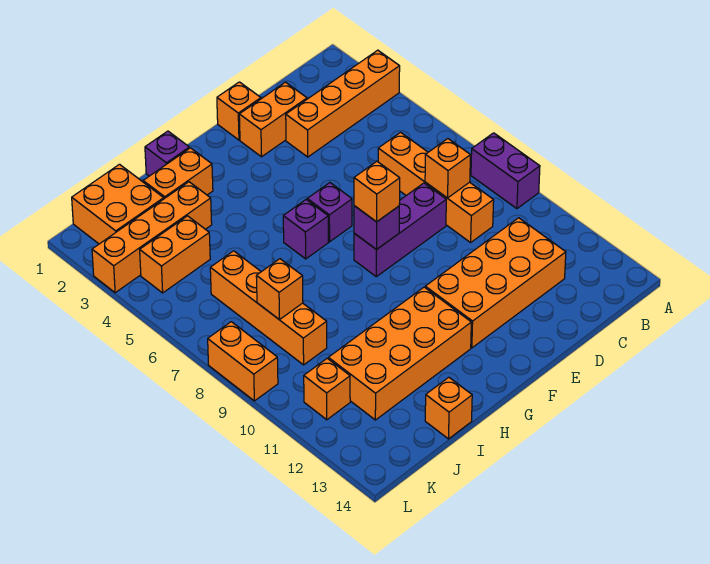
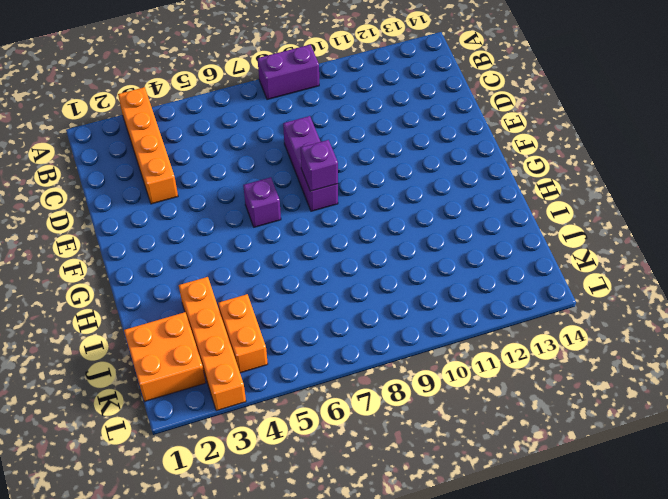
none -> orange brick C6:C9 level 1
none -> orange brick C11:F12 level 1
none -> orange brick D2:E2 level 1

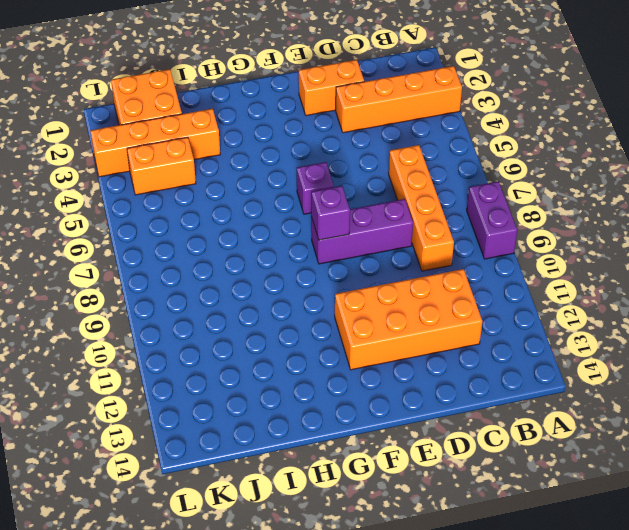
none -> orange brick E1 level 1
none -> purple brick G6 level 1
none -> orange brick G11:J12 level 1

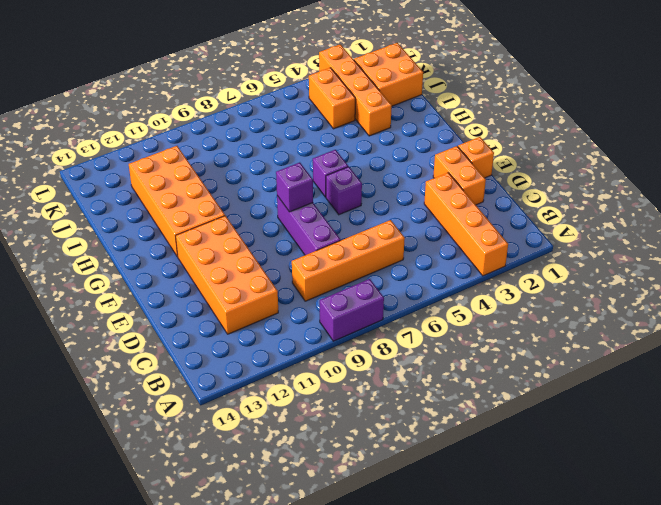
none -> purple brick H1 level 1
none -> orange brick H2:I2 level 1
none -> orange brick I14 level 1

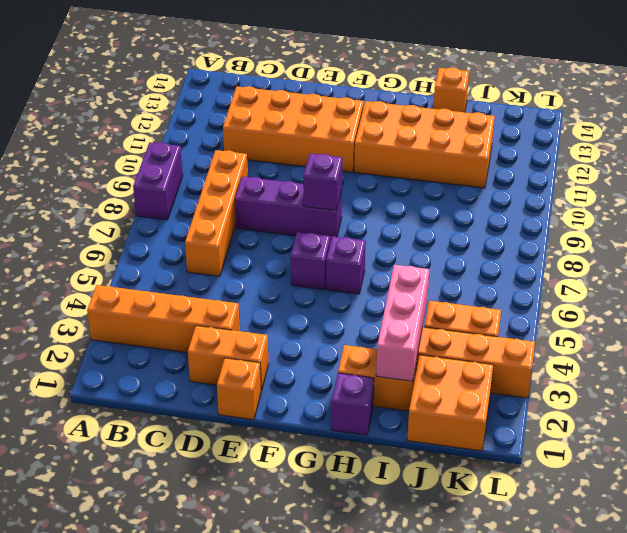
pink brick I2:I4 level 2 -> none
none -> orange brick J6:J9 level 1
none -> orange brick K11 level 1
none -> orange brick L8:L9 level 1

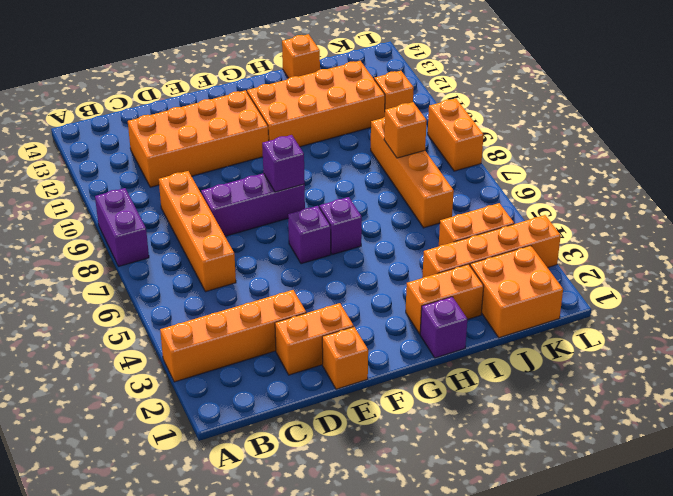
none -> orange brick C8 level 2
none -> orange brick F8 level 3

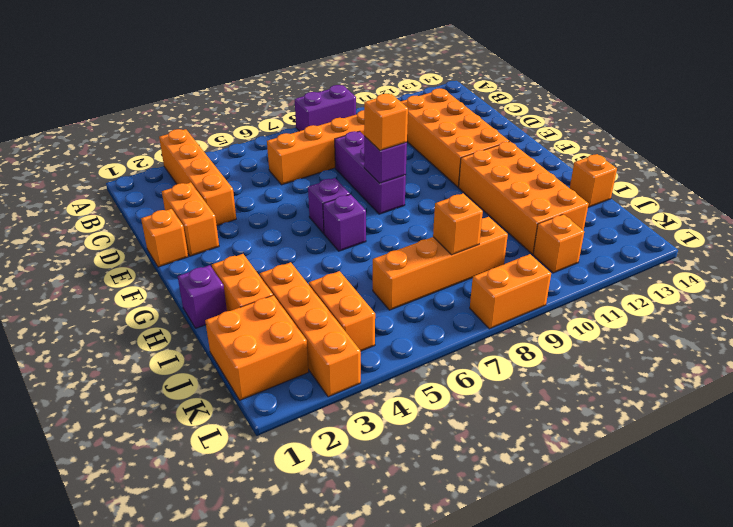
none -> orange brick C8 level 2

